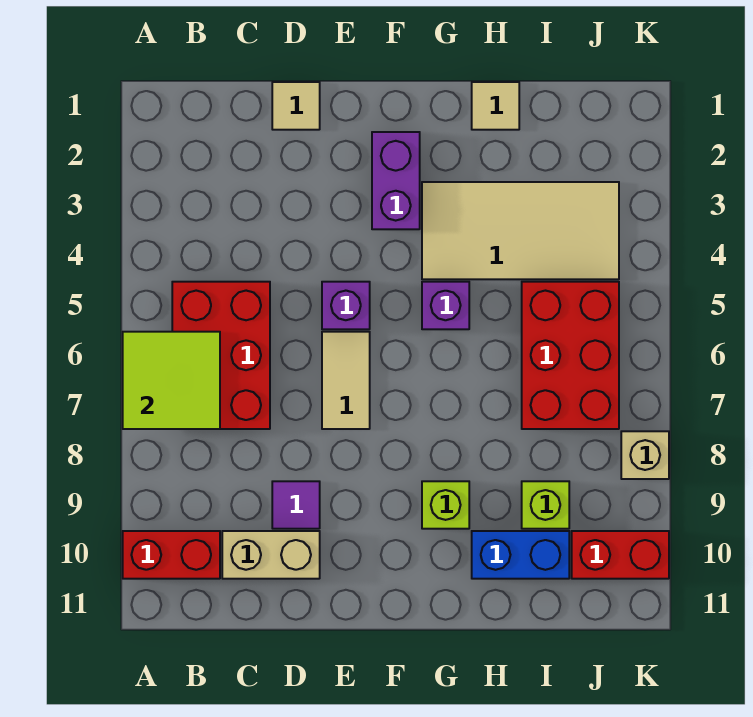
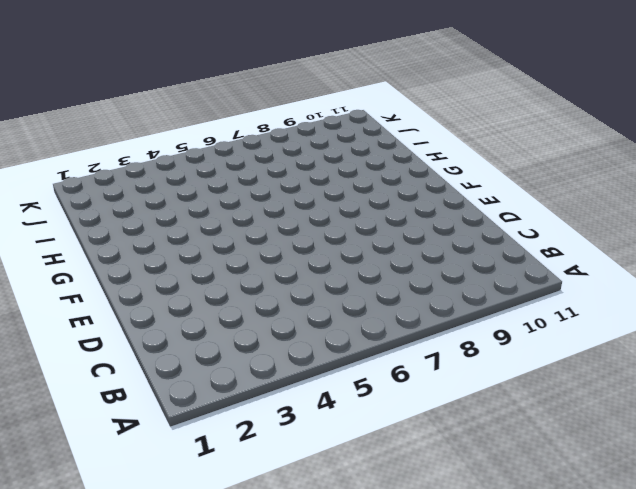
none -> red brick A10:B10 level 1
none -> red brick B5:C7 level 1
none -> tan brick C10:D10 level 1

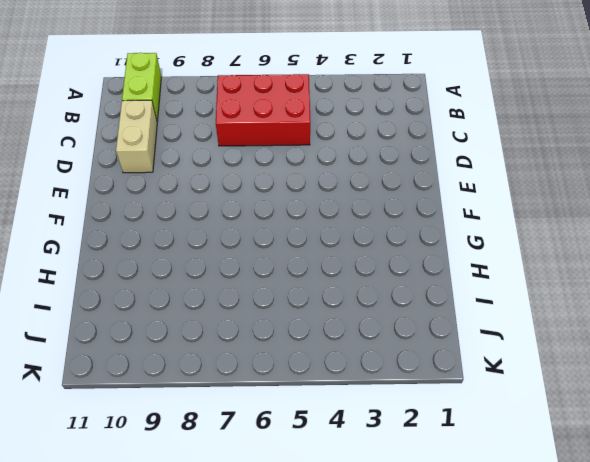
lime brick A10:B10 level 1 -> red brick A10:B10 level 1
none -> tan tile D1 level 1
none -> purple tile D9 level 1
none -> purple brick E5 level 1

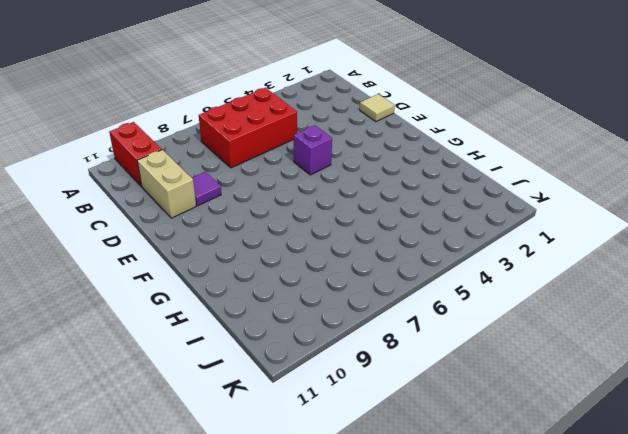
none -> tan tile E6:E7 level 1
none -> purple brick F2:F3 level 1
none -> tan tile G3:J4 level 1

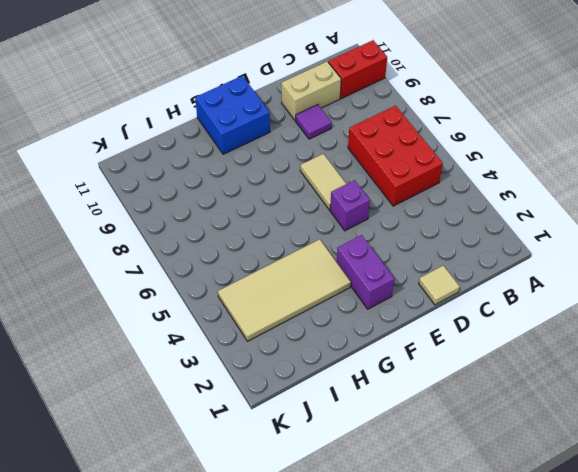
blue brick F10:G11 level 1 -> none
none -> purple brick G5 level 1
none -> lime brick G9 level 1
none -> tan tile H1 level 1

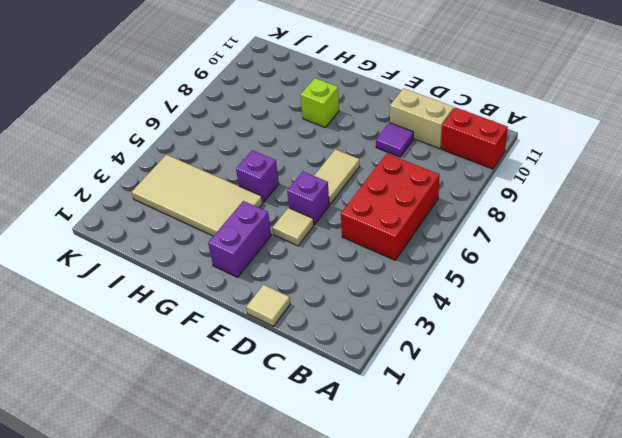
tan tile E4 level 1 -> tan tile H1 level 1
none -> blue brick H10:I10 level 1
none -> red brick I5:J7 level 1
none -> lime brick I9 level 1

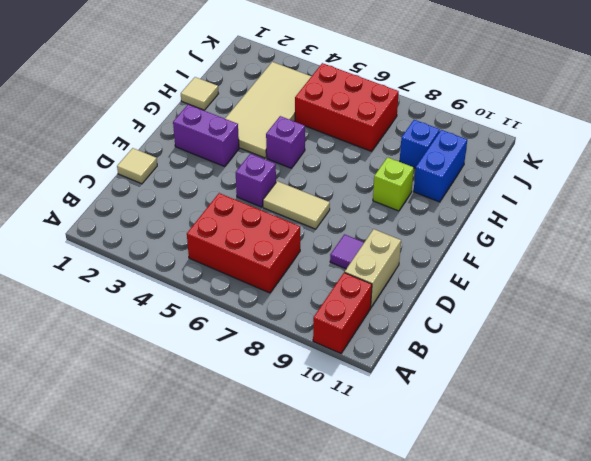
blue brick I9 level 1 -> lime brick I9 level 1
none -> red brick J10:K10 level 1
none -> tan brick K8 level 1
none -> lime tile A6:B7 level 2

